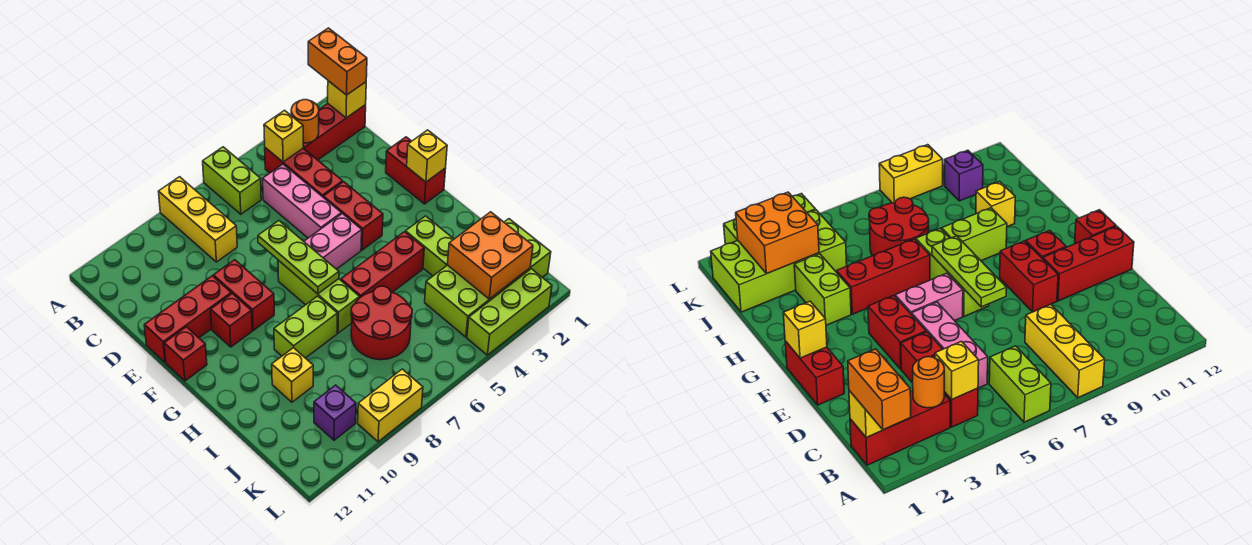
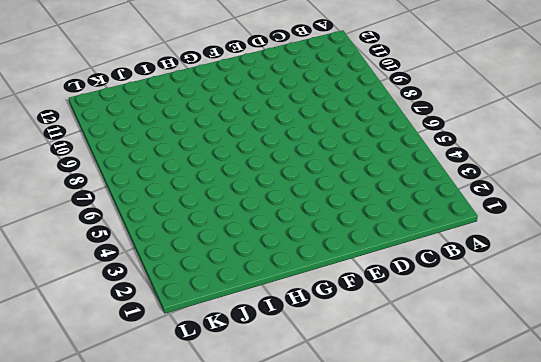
none -> lime brick A6:B6 level 1
none -> yellow brick A8:C8 level 1
none -> red brick B1:B3 level 1

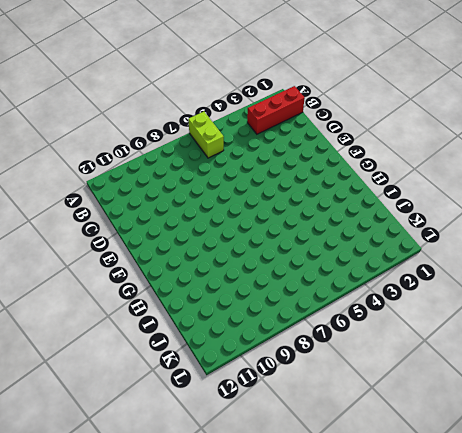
none -> yellow brick A8:C8 level 1
none -> red brick B4:D4 level 1
none -> pink brick C5:E5 level 1

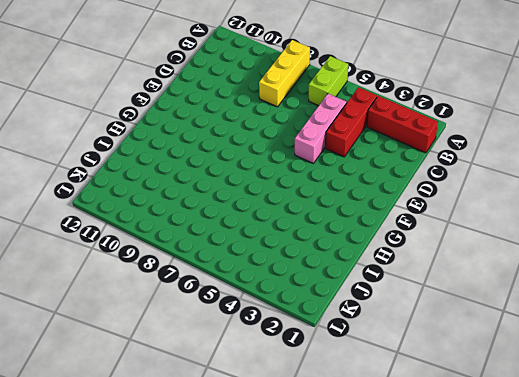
none -> red brick E1:F1 level 1
none -> red brick E4:F4 level 1
none -> red brick E9:F9 level 1

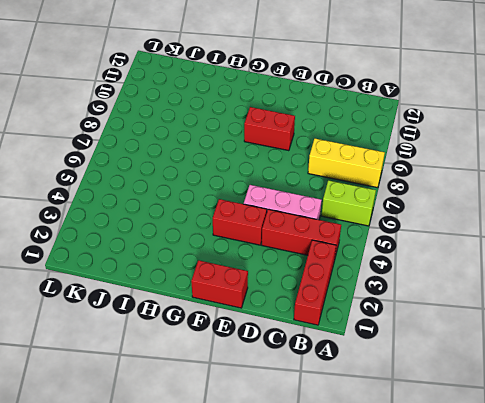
none -> red brick E10:E12 level 1
none -> pink brick F5:F6 level 1
none -> lime brick F7:H7 level 1

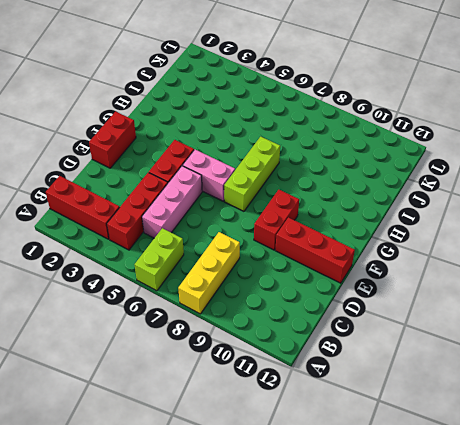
none -> red brick F10 level 1
none -> red brick F12 level 1
none -> lime brick H3:I3 level 1

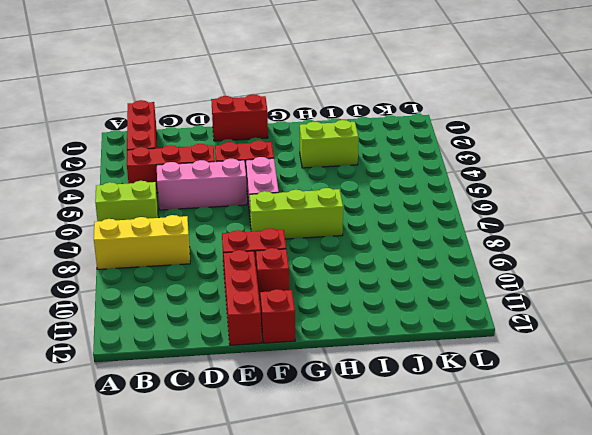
none -> red brick H4:H6 level 1
none -> lime brick H8:H9 level 1
none -> red round brick I6:J7 level 1

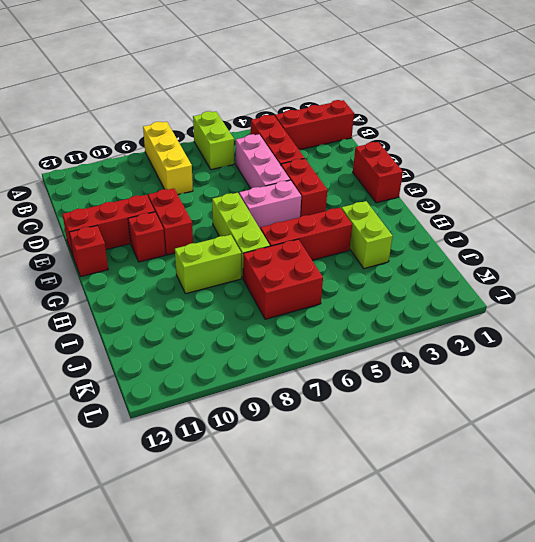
red brick I6:J7 level 1 -> red round brick I6:J7 level 1
none -> yellow brick I10 level 1
none -> lime brick J1:K4 level 1
none -> purple brick K10 level 1

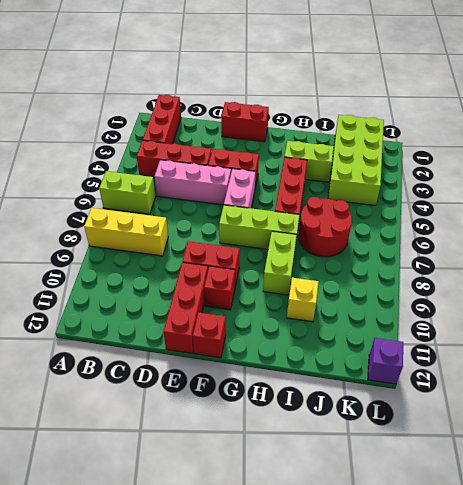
purple brick L12 level 1 -> purple brick K10 level 1
none -> lime brick L2:L4 level 1
none -> yellow brick L8:L9 level 1
none -> yellow brick B1 level 2

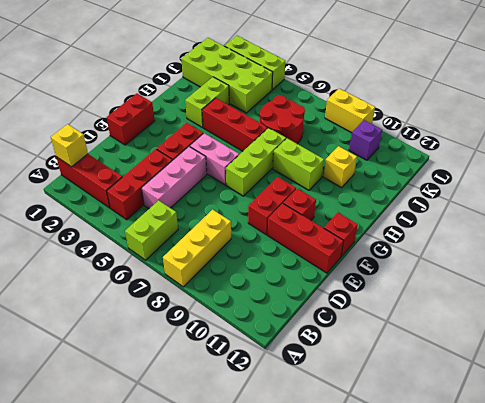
none -> orange round brick B3 level 2
none -> yellow brick B4 level 2
none -> lime plate E7:G7 level 2

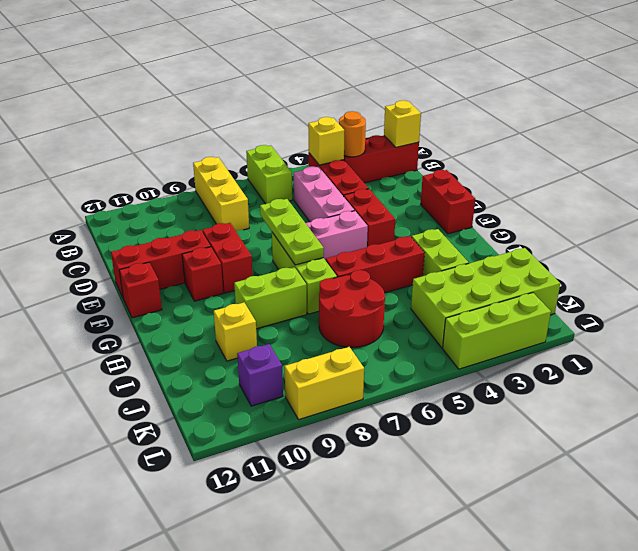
none -> yellow brick F1 level 2
none -> orange brick J2:K3 level 2
none -> orange brick A1:B1 level 3

